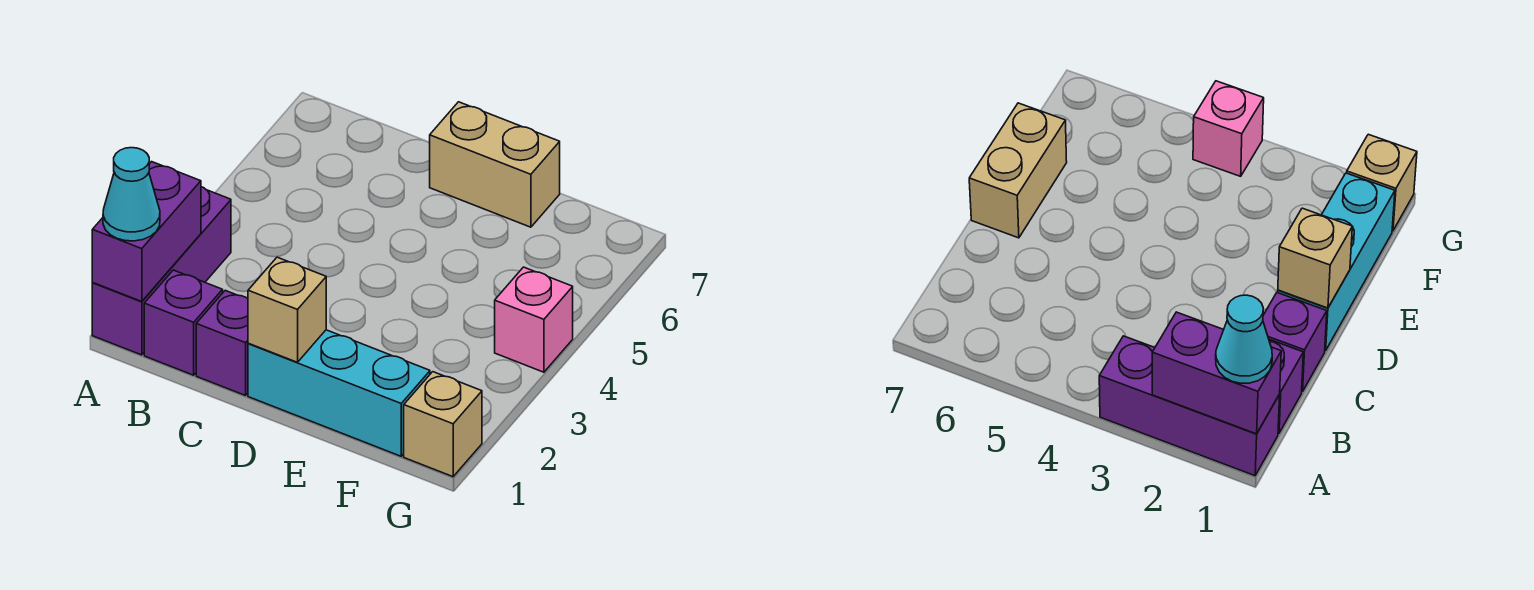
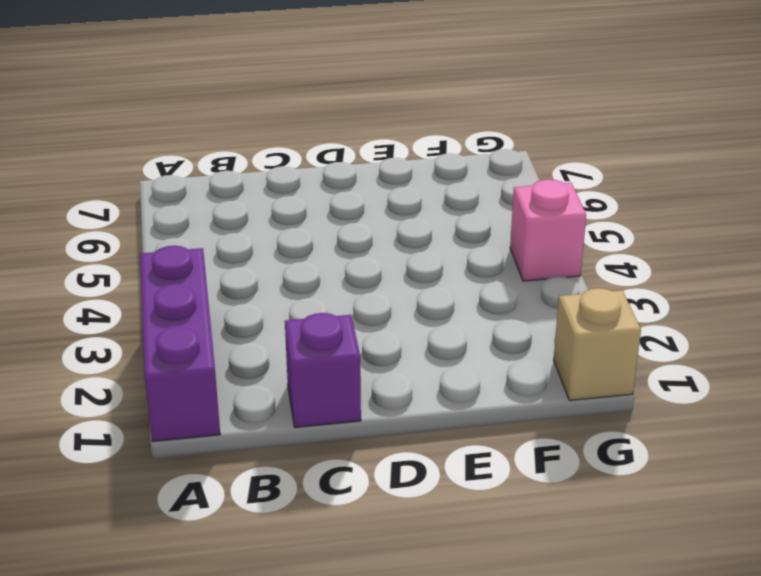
none -> purple brick B1 level 1
none -> cyan brick D1:F1 level 1

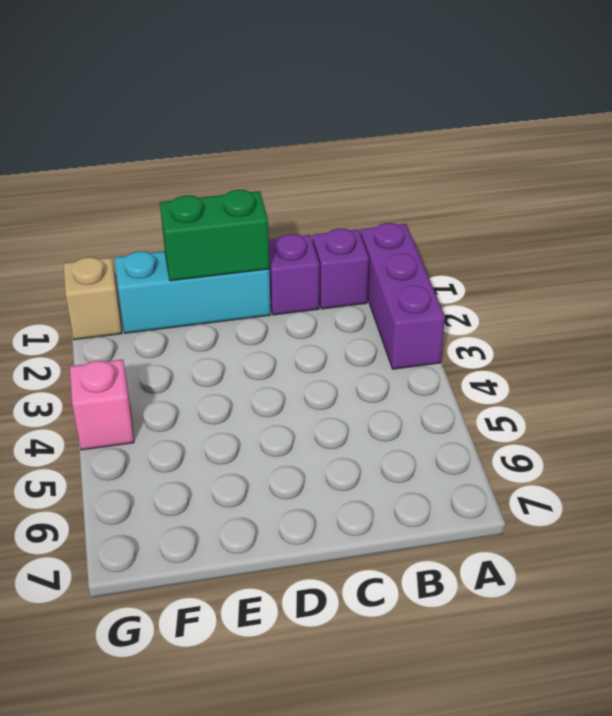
green brick D1:E1 level 2 -> tan brick D1 level 2
none -> tan brick D7:E7 level 1
none -> purple brick A1:A2 level 2

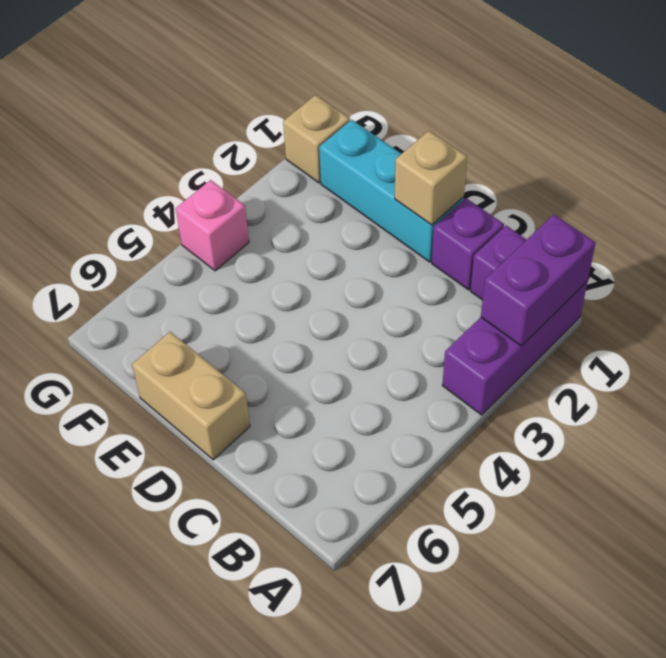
none -> cyan cone A1 level 3

